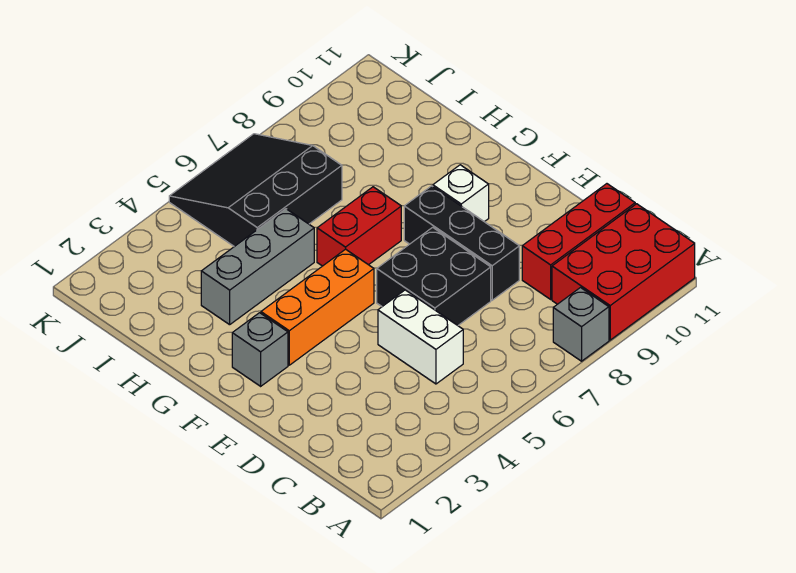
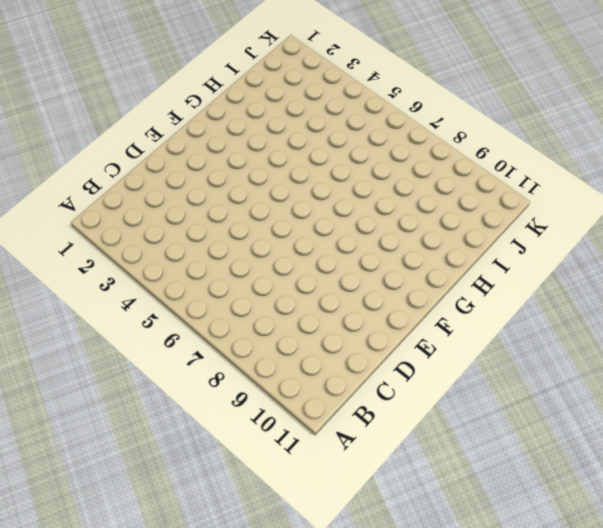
none -> grey brick A8 level 1
none -> red brick A9:B11 level 1
none -> white brick C5:D5 level 1

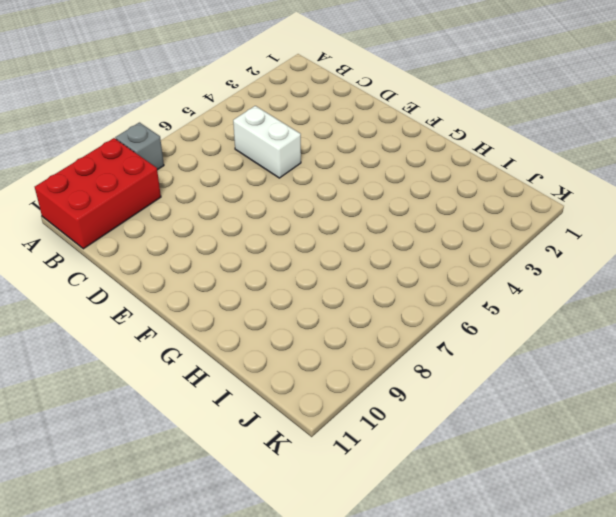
none -> red brick C9:C11 level 1
none -> black brick D6:E7 level 1
none -> black brick D8:F8 level 1

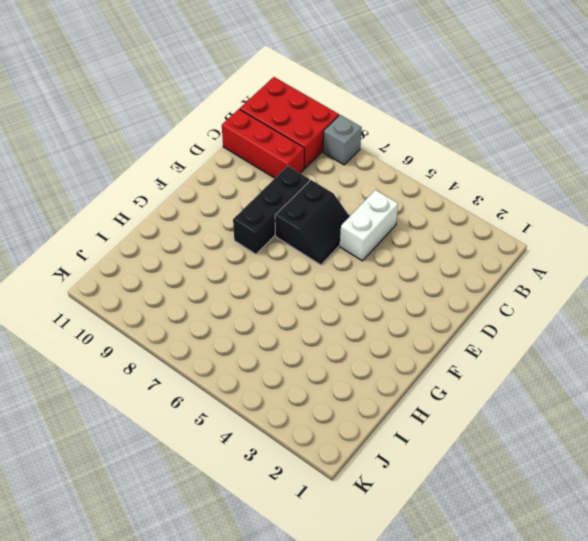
black slope D6:E7 level 1 top 7 -> black brick D6:E7 level 1
none -> grey brick F2 level 1
none -> orange brick F3:F5 level 1
none -> white brick F9 level 1

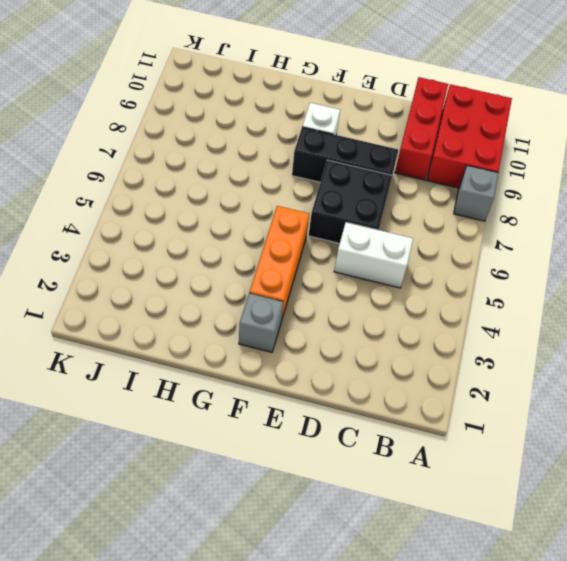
none -> red brick G6:G7 level 1
none -> grey brick H3:H5 level 1
none -> black slope I5:K7 level 1 top I

